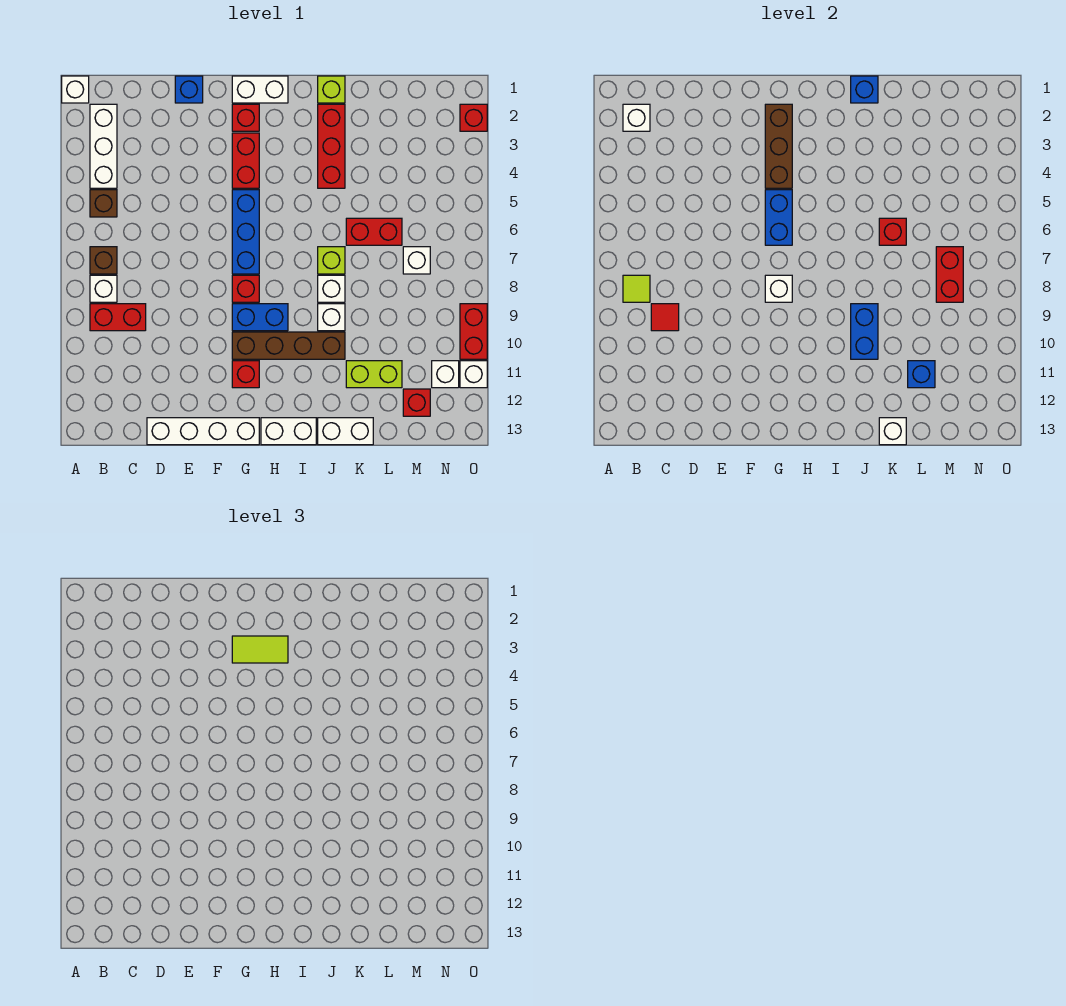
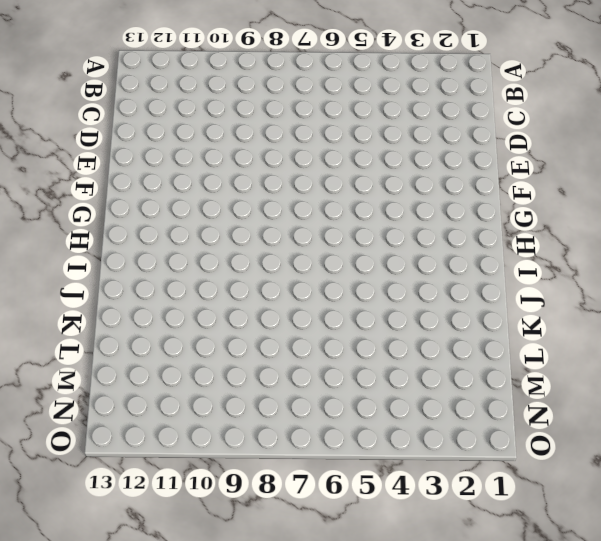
none -> white brick A1 level 1
none -> white brick B2:B4 level 1
none -> brown brick B5 level 1
none -> brown brick B7 level 1

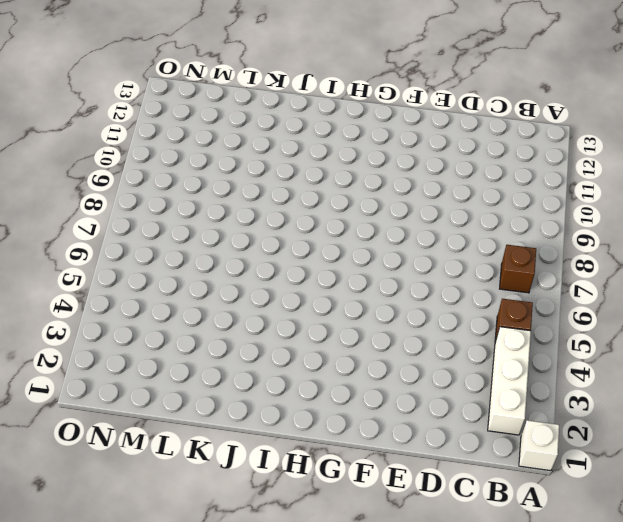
none -> white brick B8 level 1
none -> red brick B9:C9 level 1
none -> white brick D13:G13 level 1
none -> blue brick E1 level 1

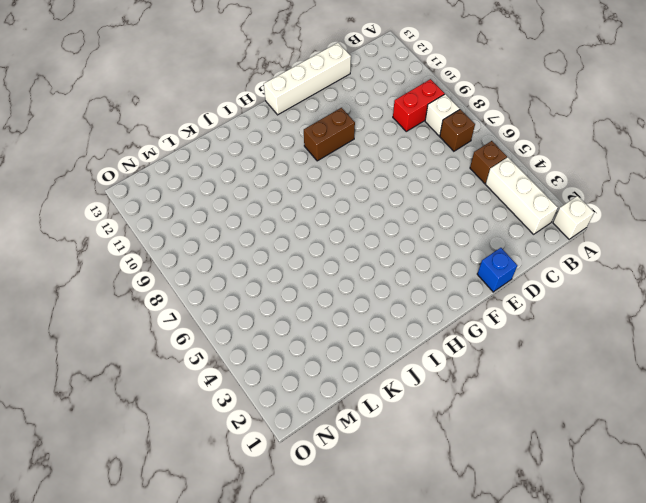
brown brick F10:G10 level 1 -> brown brick G10:J10 level 1
none -> white brick G1:H1 level 1
none -> red brick G2 level 1
none -> red brick G3:G4 level 1
none -> blue brick G5:G7 level 1

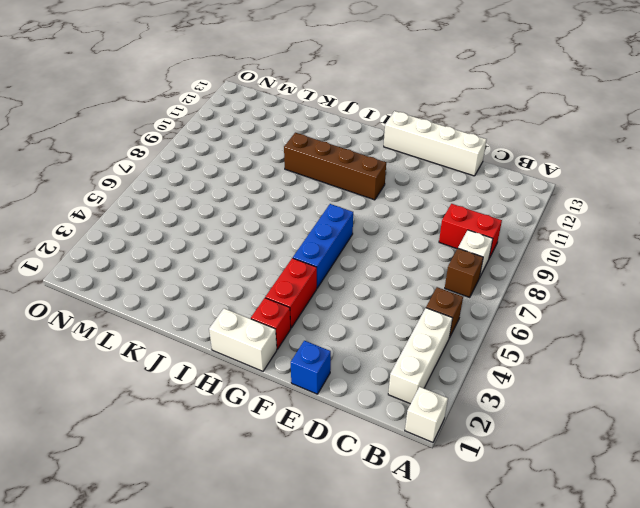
none -> red brick G8 level 1
none -> blue brick G9:H9 level 1
none -> red brick G11 level 1
none -> white brick H13:I13 level 1

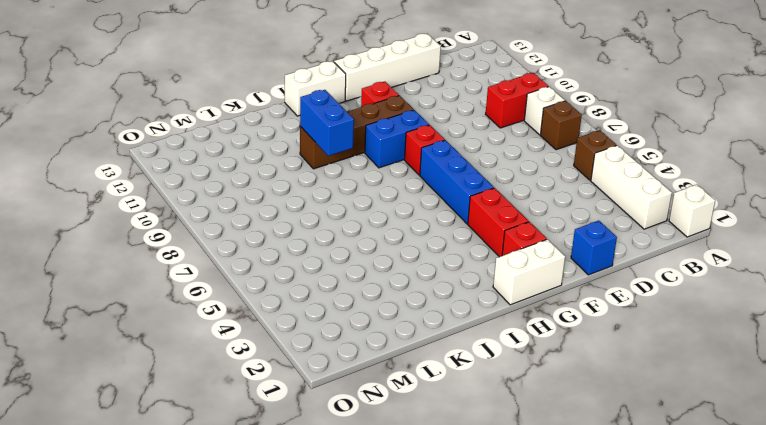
none -> lime brick J1 level 1
none -> red brick J2:J4 level 1
none -> lime brick J7 level 1
none -> white brick J8 level 1

